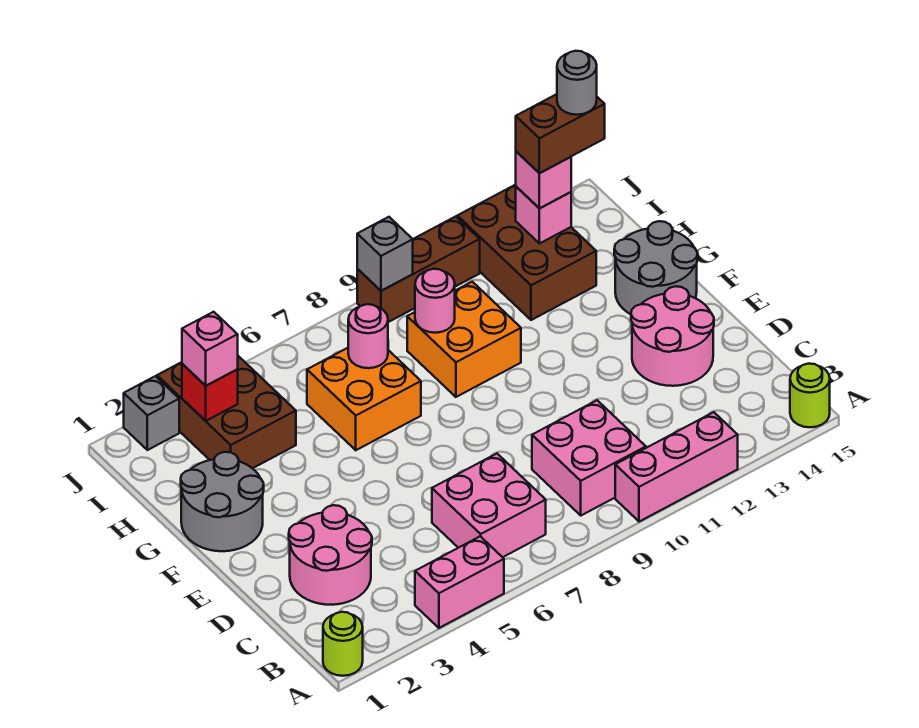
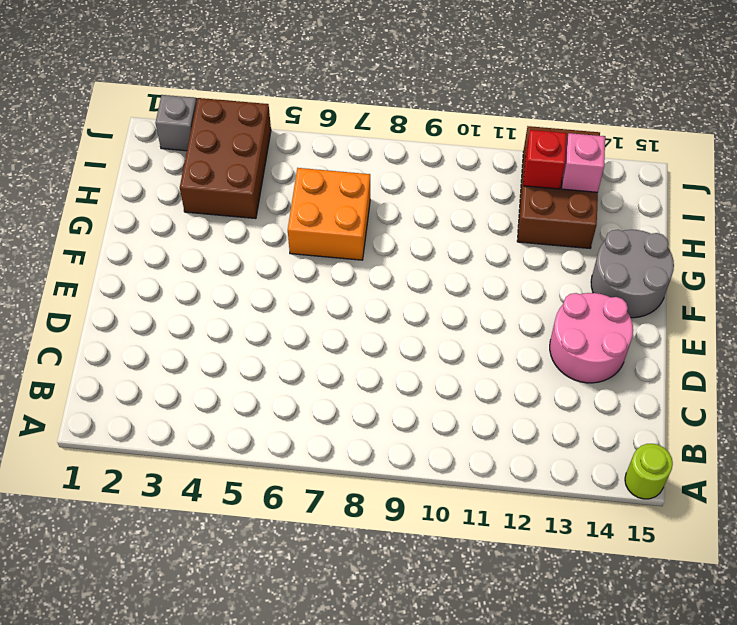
red brick I12 level 2 -> red brick I3 level 2
none -> lime round brick A1 level 1
none -> pink brick A4:A5 level 1
none -> pink brick A10:A12 level 1

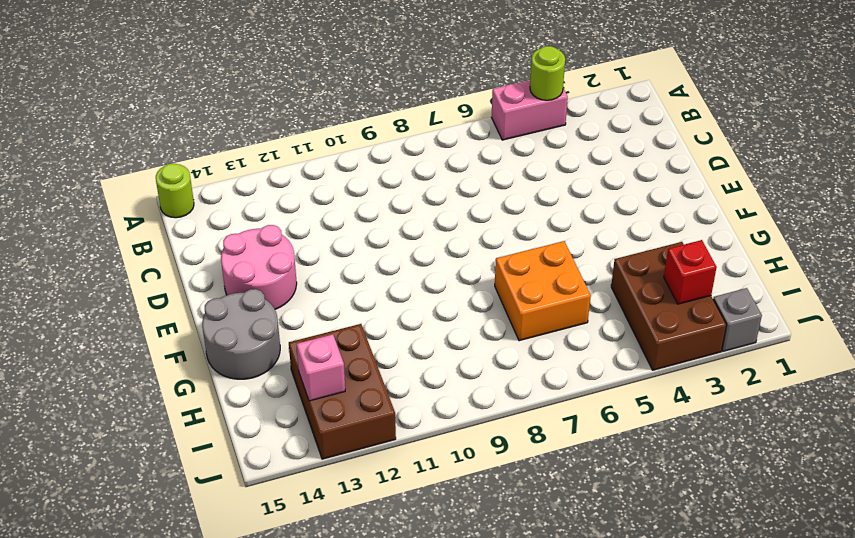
lime round brick A4 level 2 -> lime round brick A1 level 1
none -> pink brick A10:A12 level 1
none -> pink brick B6:C7 level 1
none -> pink brick B9:C10 level 1

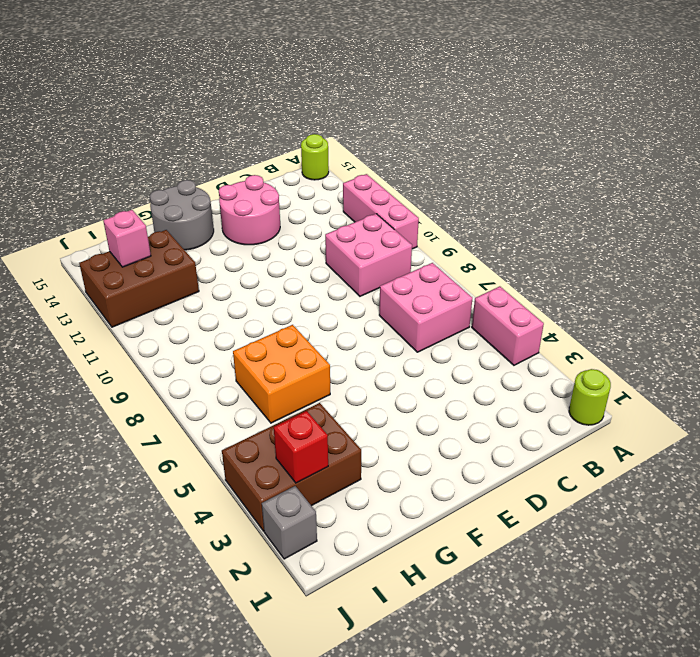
none -> pink round brick C2:D3 level 1
none -> grey round brick F1:G2 level 1
none -> orange brick G9:H10 level 1

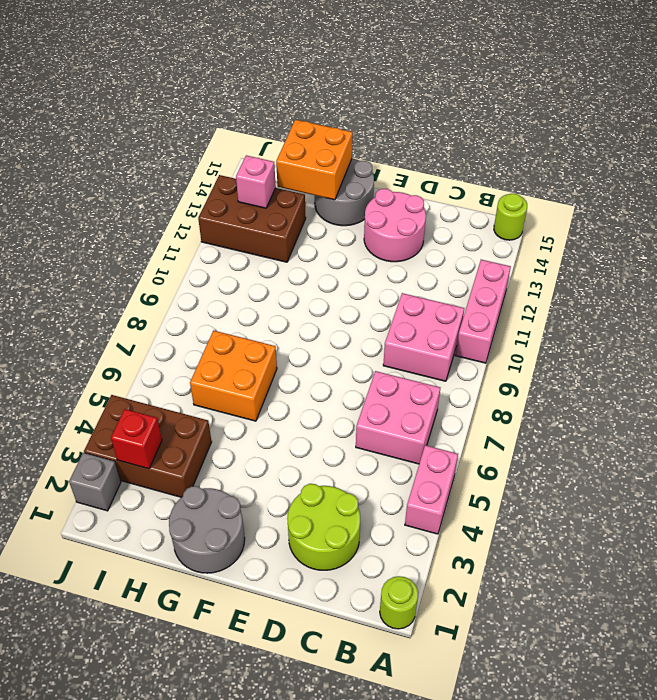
lime round brick C2:D3 level 1 -> pink round brick C2:D3 level 1
orange brick G14:H15 level 2 -> orange brick G9:H10 level 1
none -> brown brick J9:J11 level 1
none -> pink round brick H7 level 2
none -> pink round brick H9 level 2

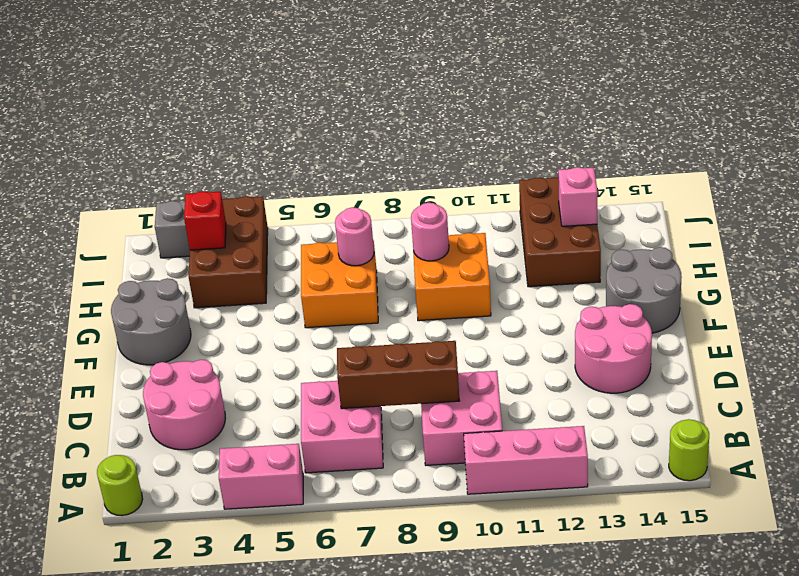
brown brick C7:C9 level 2 -> brown brick J9:J11 level 1
none -> grey brick J9 level 2
none -> pink brick I3 level 3
none -> pink brick I13 level 3

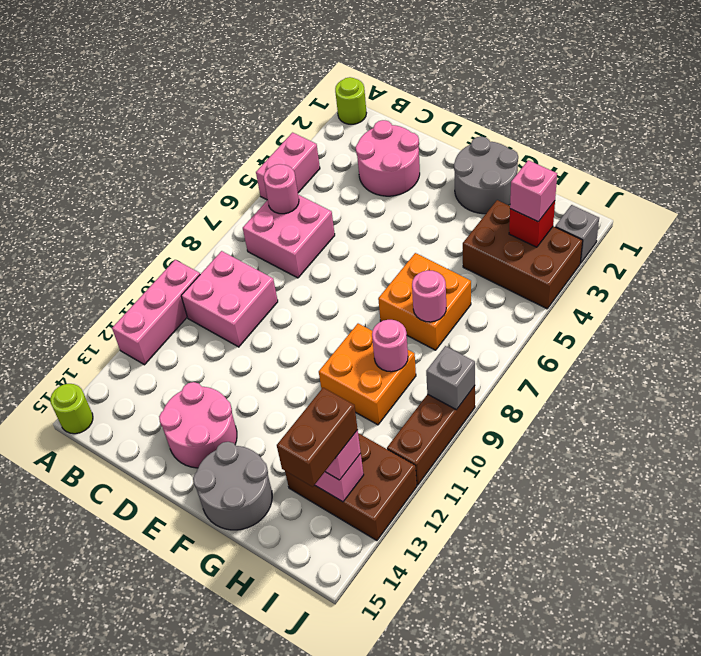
pink round brick B6 level 2 -> none
none -> grey round brick I14 level 5

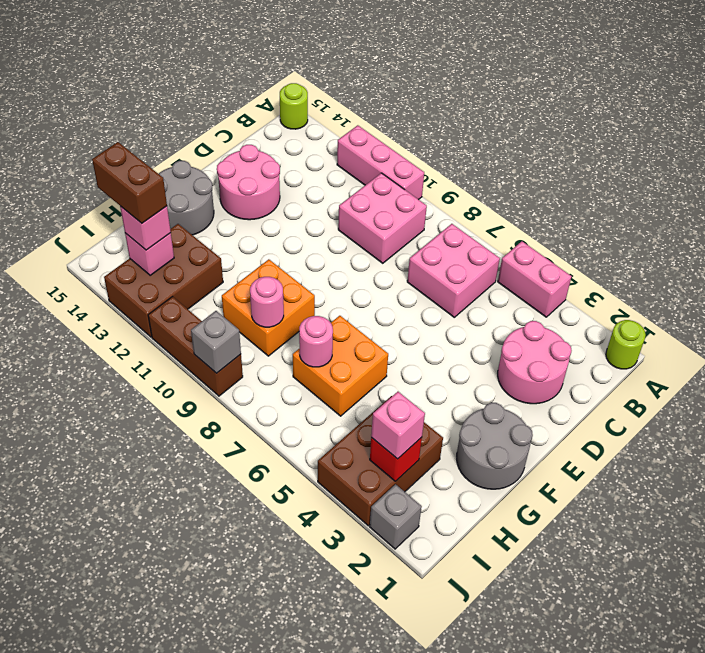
none -> grey round brick I14 level 5

